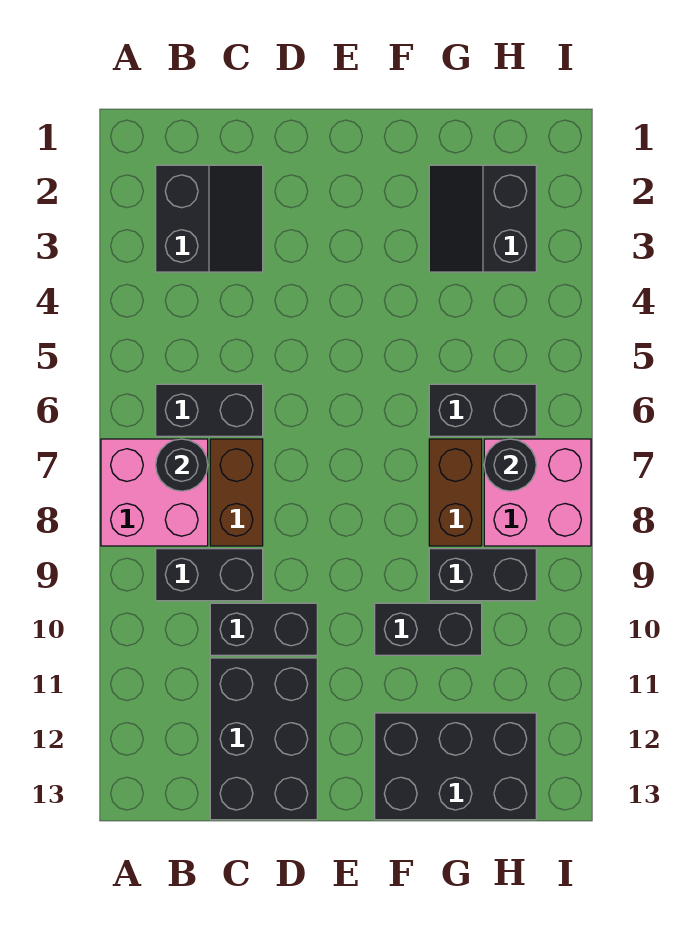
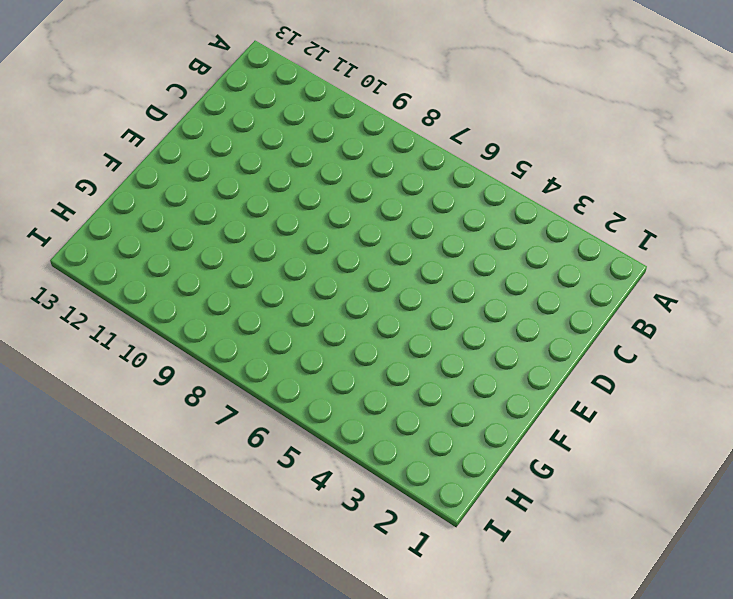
none -> pink brick A7:B8 level 1
none -> black slope B2:C3 level 1 top B
none -> black brick B6:C6 level 1

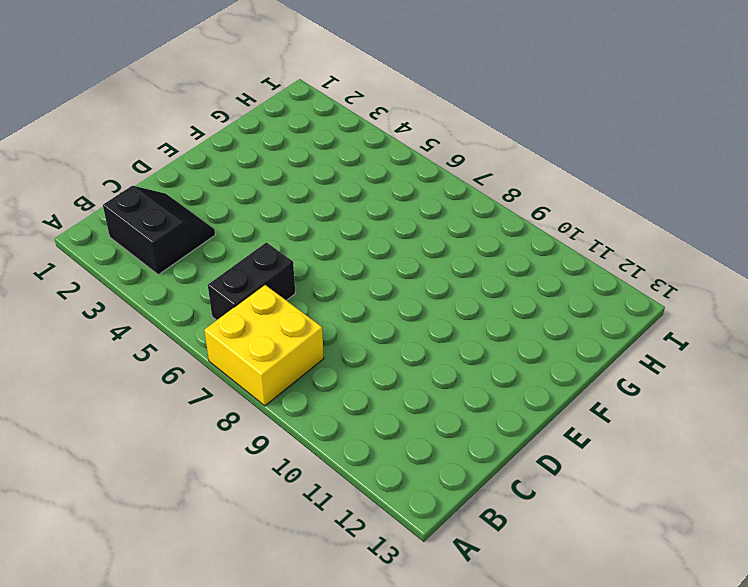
yellow brick A7:B8 level 1 -> pink brick A7:B8 level 1
none -> black brick B9:C9 level 1
none -> brown brick C7:C8 level 1
none -> black brick C10:D10 level 1

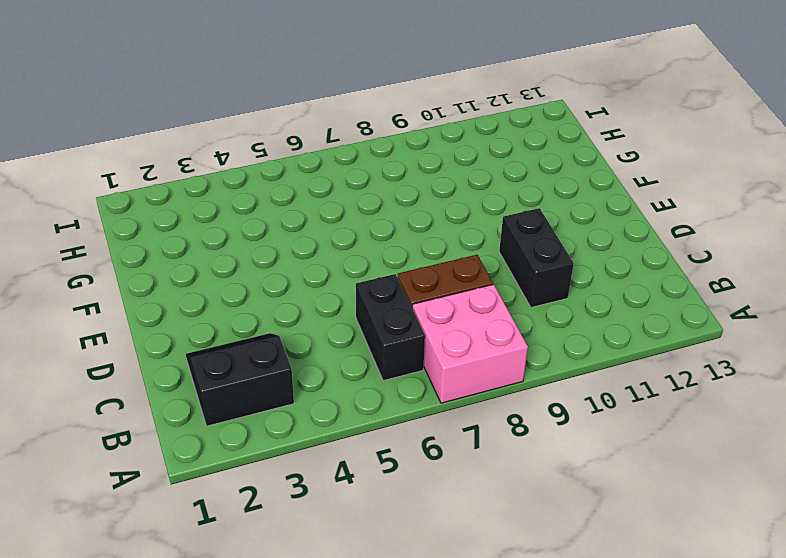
none -> black brick B9:C9 level 1
none -> black brick C11:D13 level 1
none -> black brick F10:G10 level 1

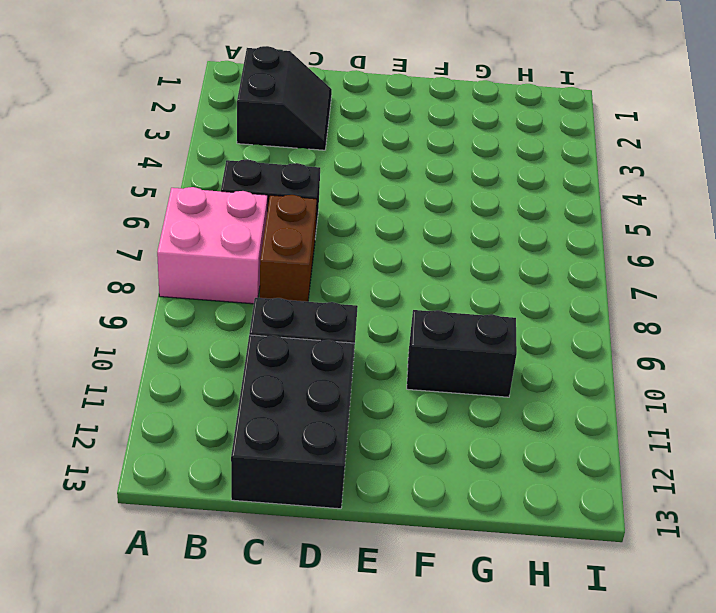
none -> black brick B9:C9 level 1
none -> black brick F12:H13 level 1
none -> black slope G2:H3 level 1 top H

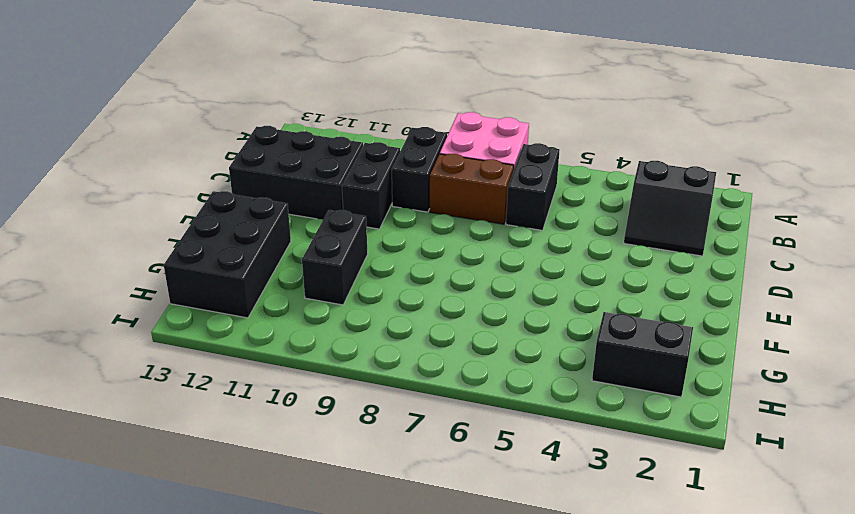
none -> black brick G6:H6 level 1
none -> brown brick G7:G8 level 1
none -> black brick G9:H9 level 1

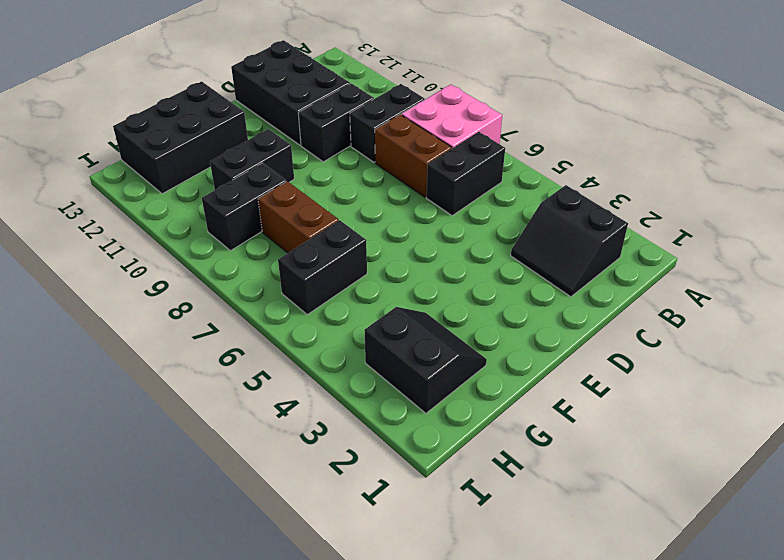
none -> pink brick H7:I8 level 1
none -> black round brick B7 level 2
none -> black round brick H7 level 2

